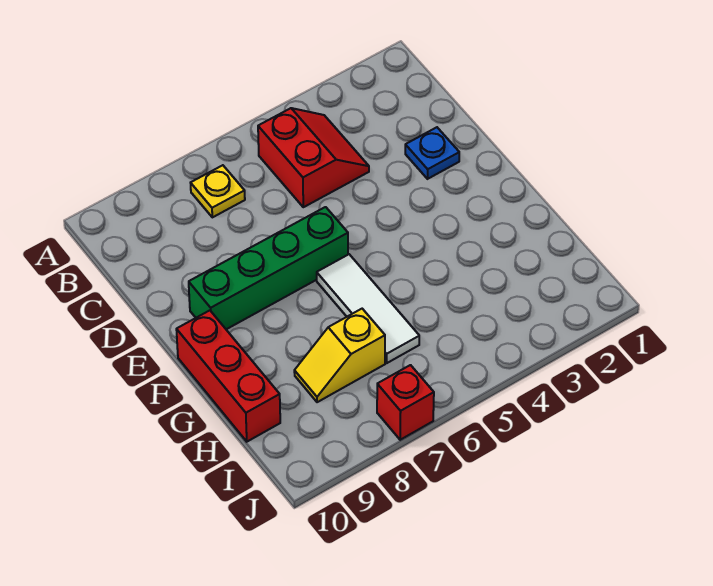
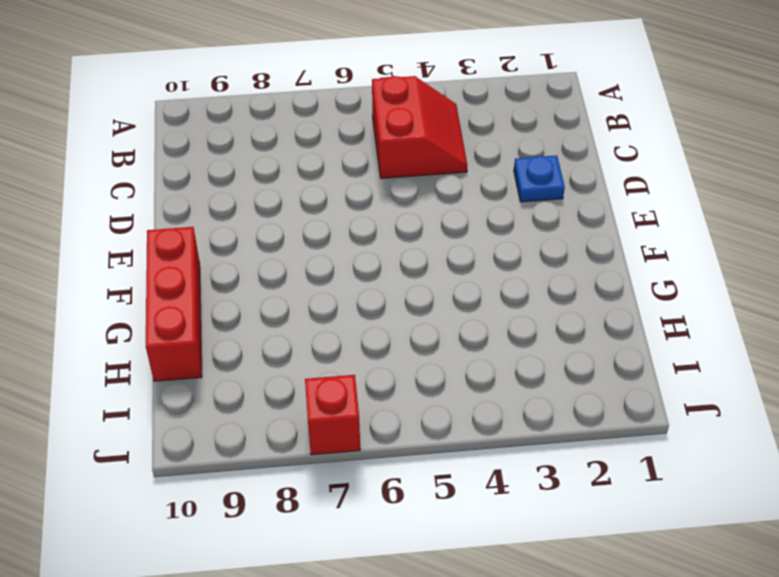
none -> yellow plate B7 level 1
none -> green brick E6:E9 level 1

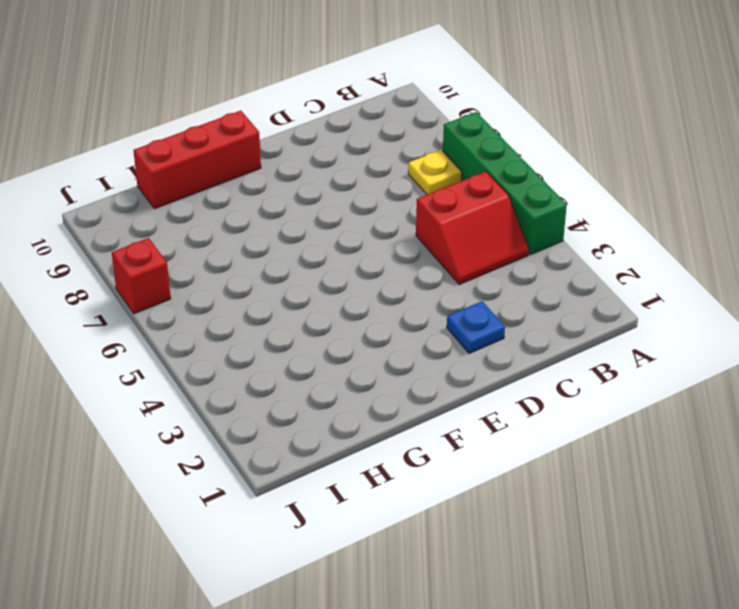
green brick A4:A7 level 1 -> green brick E6:E9 level 1
none -> white tile F6:H6 level 1
none -> yellow slope H7:H8 level 1 top 7

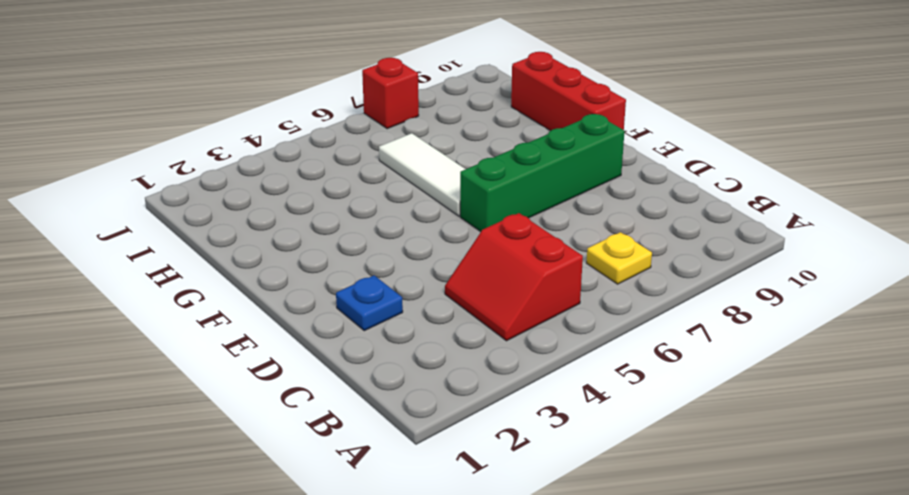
none -> yellow slope H7:H8 level 1 top 7

